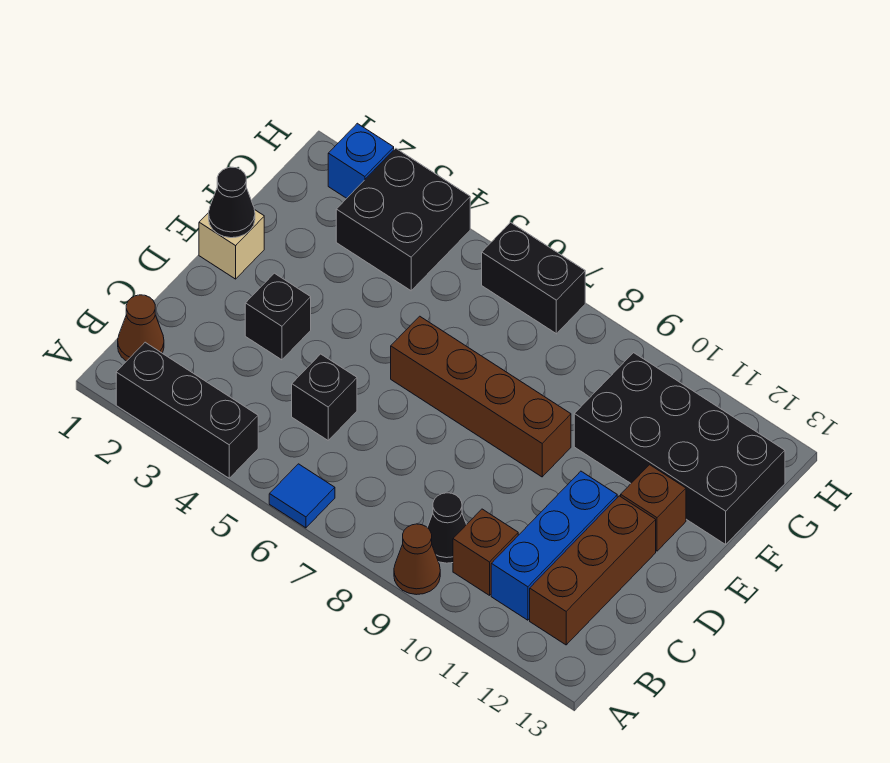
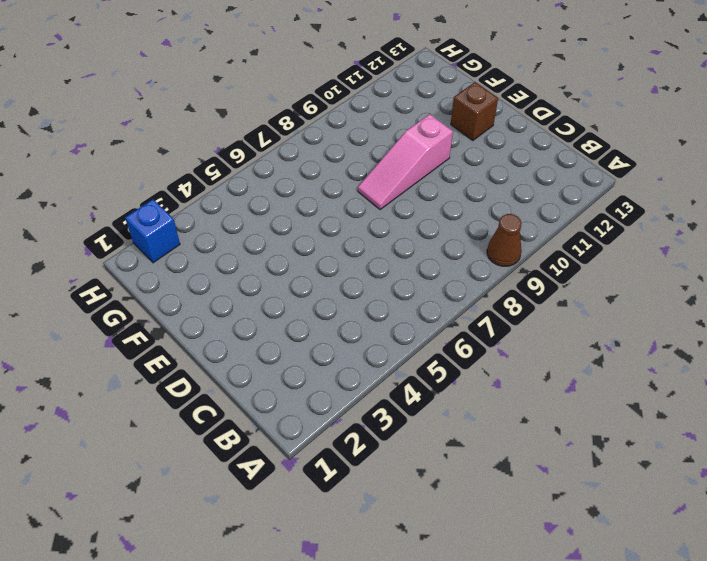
pink slope E8:E10 level 1 top 10 -> brown brick E6:E9 level 1
none -> black brick A2:A4 level 1
none -> blue tile A6 level 1
none -> brown cone B1 level 1

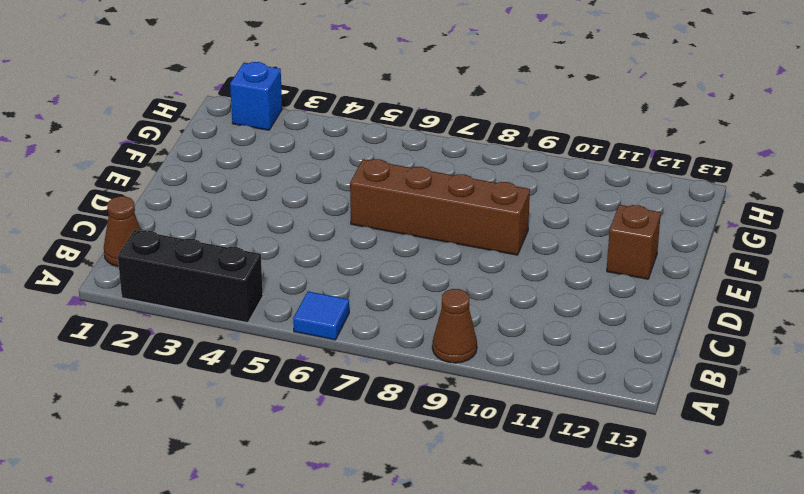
none -> black cone B9 level 1
none -> brown brick B10 level 1
none -> blue brick B11:D11 level 1

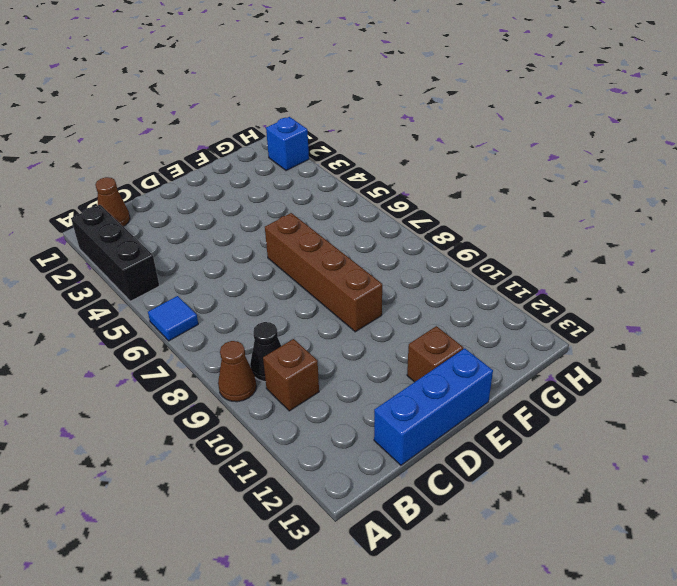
blue brick C13:E13 level 1 -> blue brick B11:D11 level 1
none -> brown brick B12:D12 level 1
none -> black brick C5 level 1
none -> black brick D3 level 1

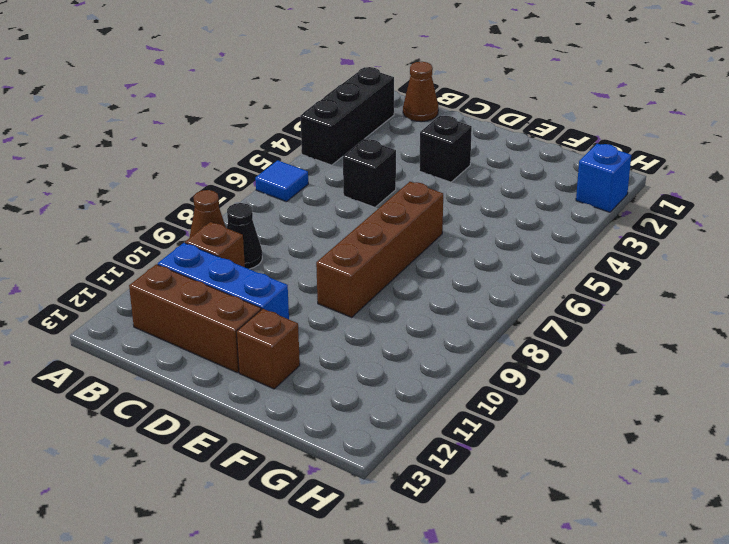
none -> tan brick E1 level 1
none -> black brick F10:G13 level 1
none -> black brick G3:H4 level 1

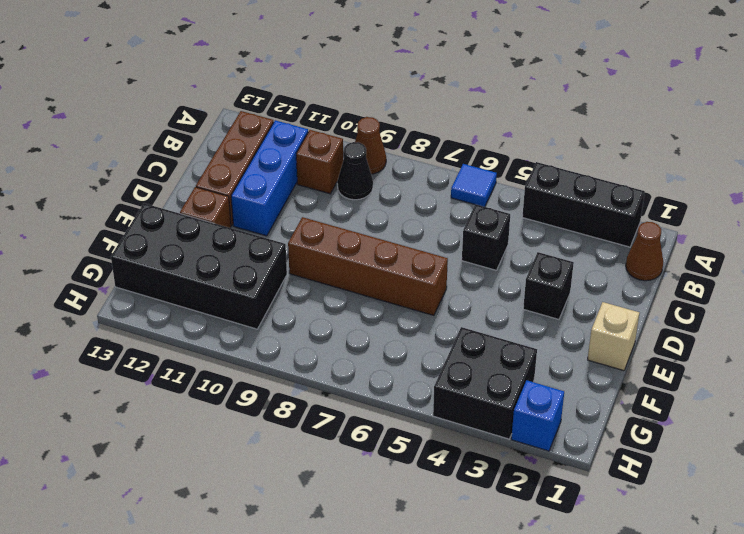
none -> black brick H6:H7 level 1
none -> black cone E1 level 2

